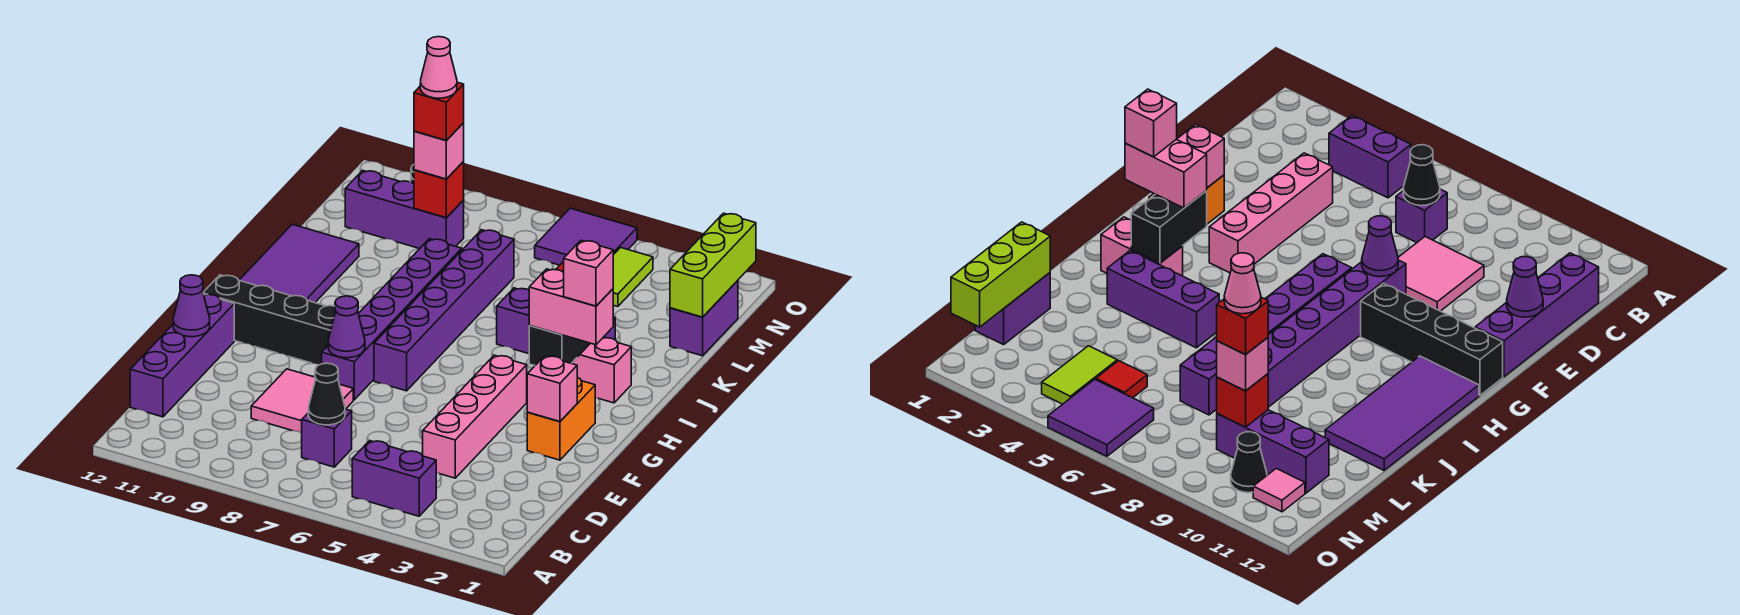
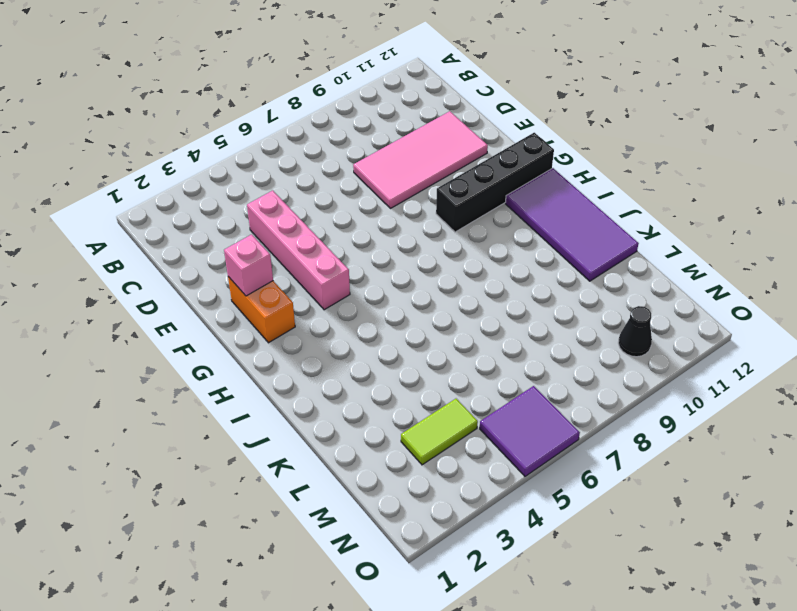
pink tile D8:E11 level 1 -> pink tile D8:E9 level 1
lime tile M3:M4 level 1 -> lime tile M4:N4 level 1
none -> purple brick B4:B5 level 1
none -> purple brick C7 level 1
none -> purple brick C12:F12 level 1
none -> purple brick F8:K8 level 1

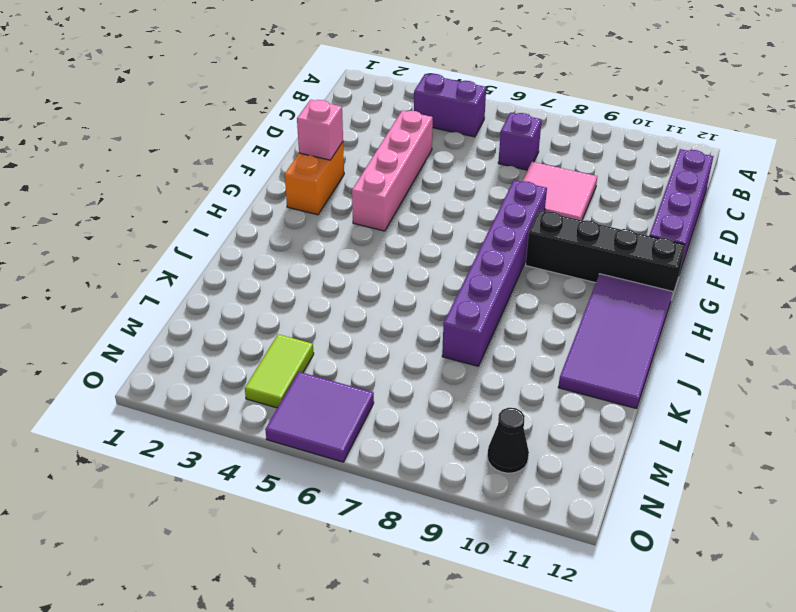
none -> purple brick G7:L7 level 1
none -> pink brick I2:I3 level 1
none -> purple brick J3:J5 level 1
none -> purple brick L1:M1 level 1

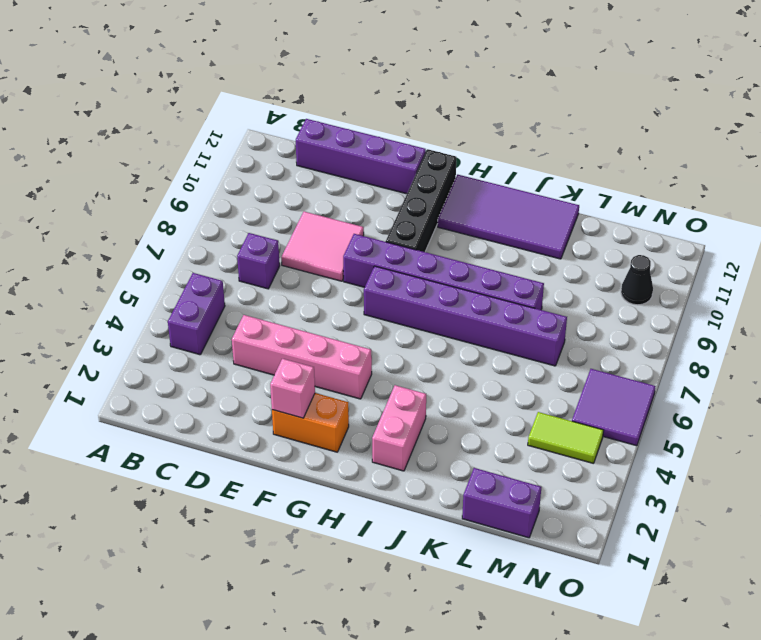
none -> purple brick J3:J5 level 1
none -> red tile M5 level 1
none -> purple brick M9:M11 level 1
none -> pink tile N11 level 1

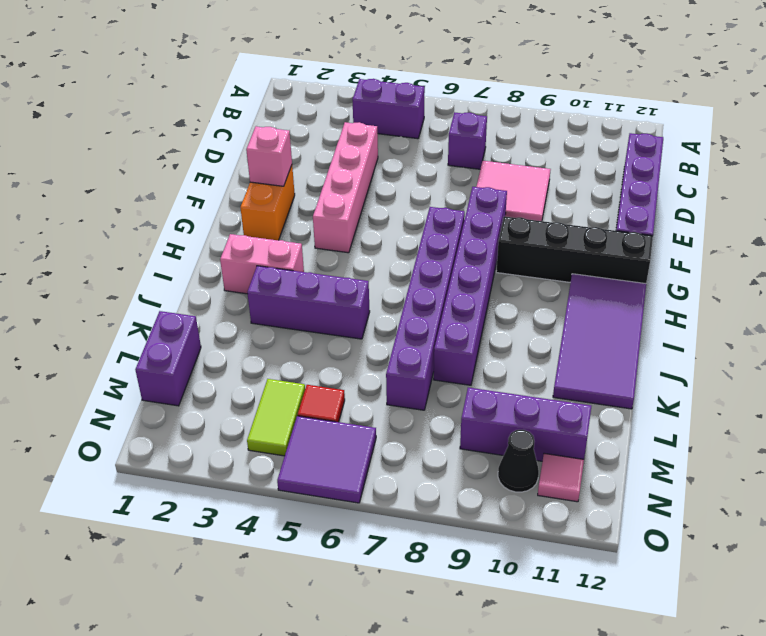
none -> black cone C7 level 2
none -> purple cone E12 level 2
none -> purple cone F8 level 2
none -> black brick H3:I3 level 2

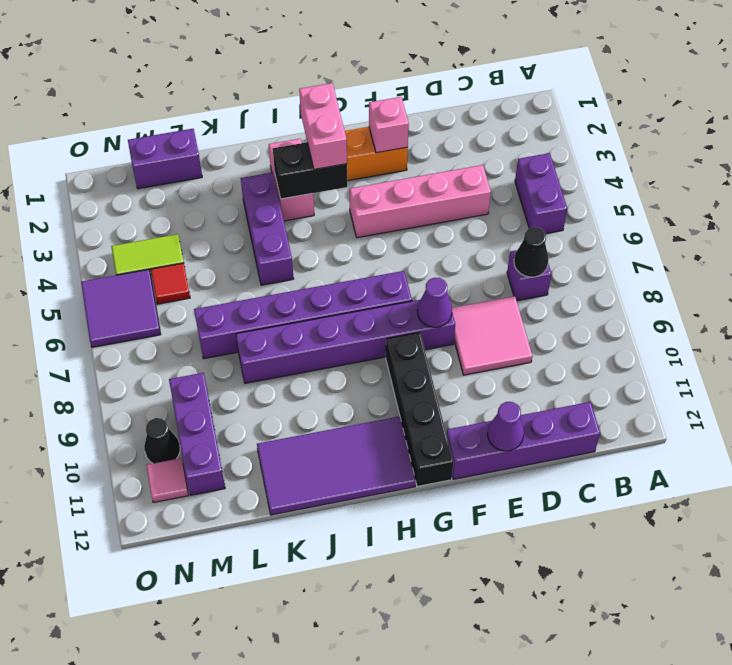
none -> lime brick L1:N1 level 2
none -> red brick M9 level 2
none -> pink brick M9 level 3
none -> pink brick H2 level 4

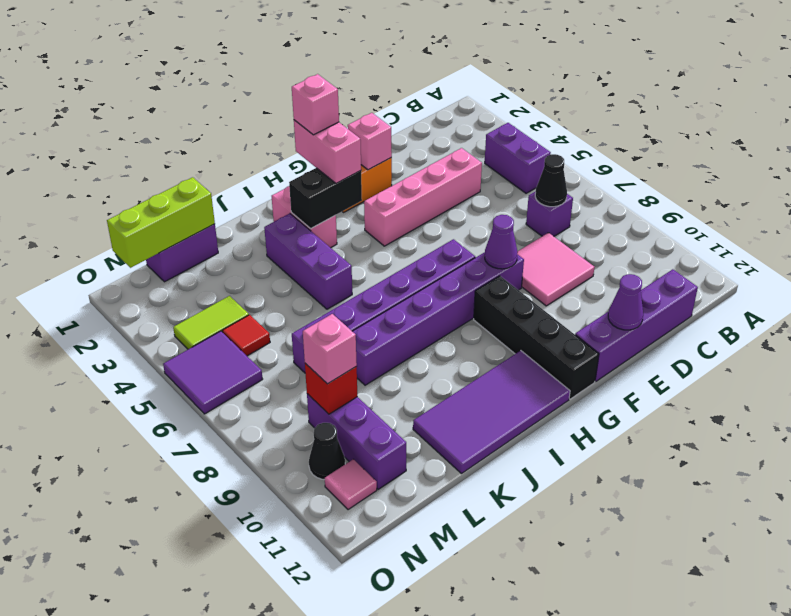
none -> red brick M9 level 4
none -> pink cone M9 level 5

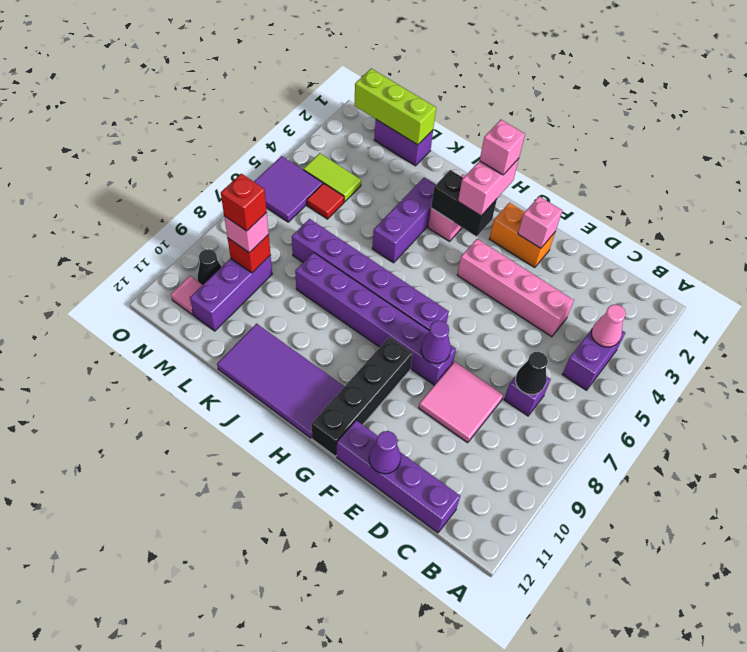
pink cone B4 level 2 -> pink cone M9 level 5

